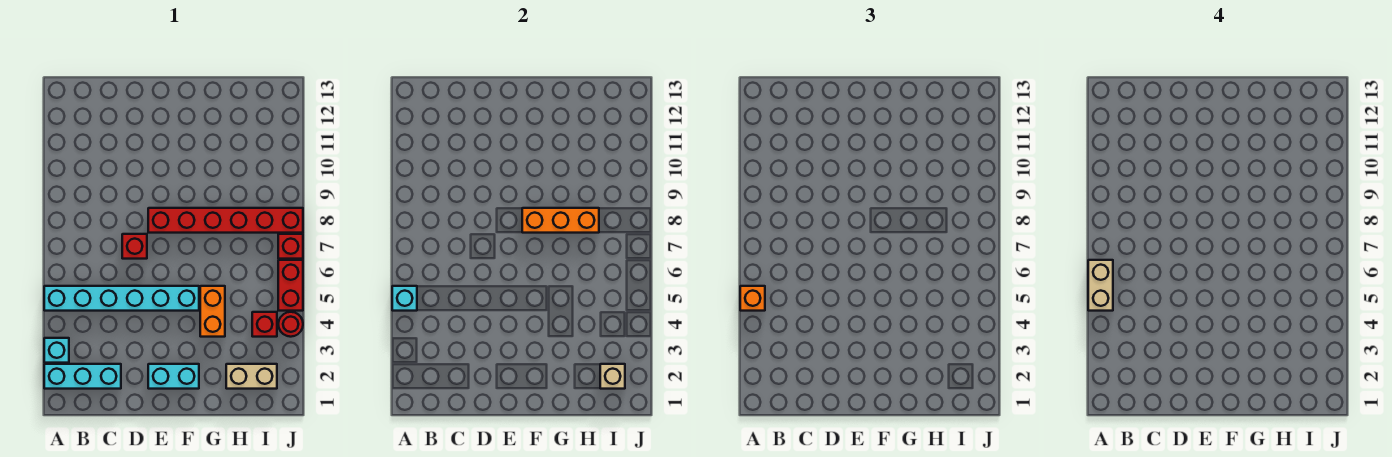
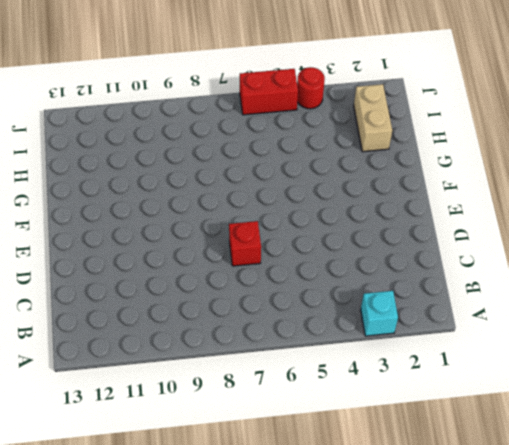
none -> cyan brick A2:C2 level 1
none -> cyan brick A5:F5 level 1
none -> cyan brick E2:F2 level 1

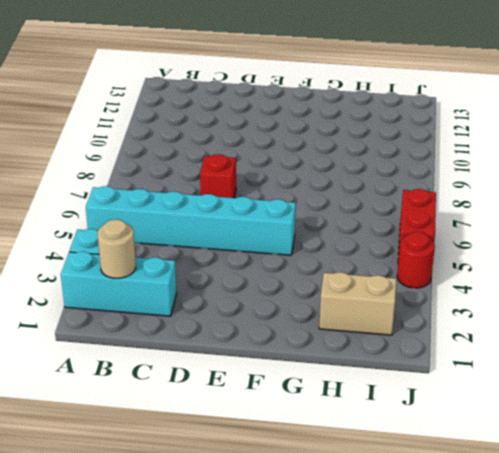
tan round brick B2 level 2 -> none
none -> cyan brick E2:F2 level 1
none -> red brick E8:J8 level 1
none -> orange brick G4:G5 level 1

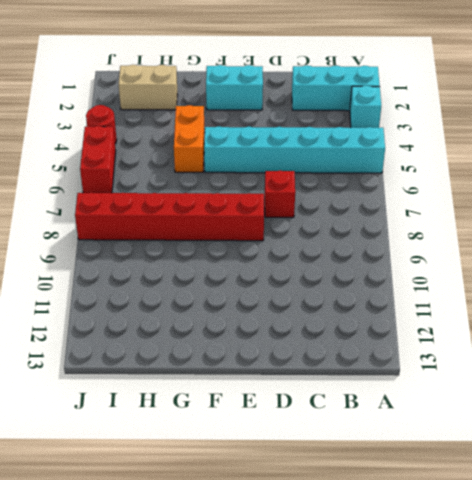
none -> red brick I4 level 1
none -> red brick J7 level 1
none -> cyan brick A5 level 2

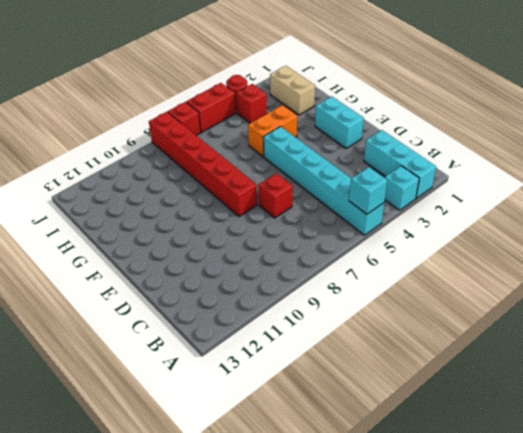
none -> orange brick F8:H8 level 2
none -> tan brick I2 level 2
none -> orange brick A5 level 3

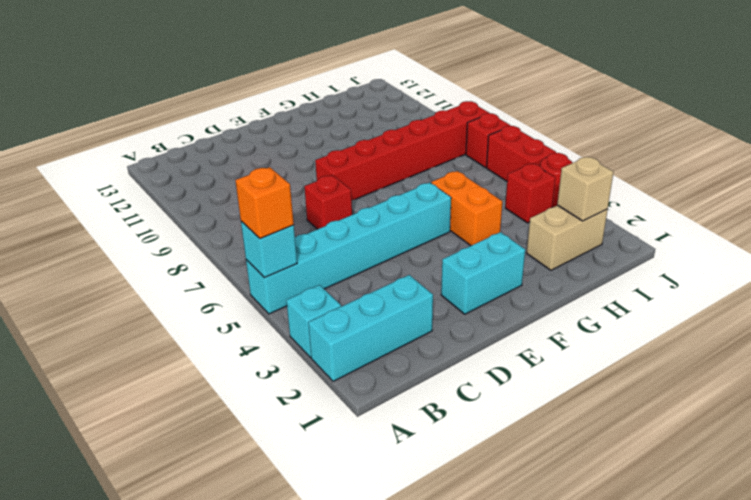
none -> orange brick F8:H8 level 2
none -> tan brick A5:A6 level 4

